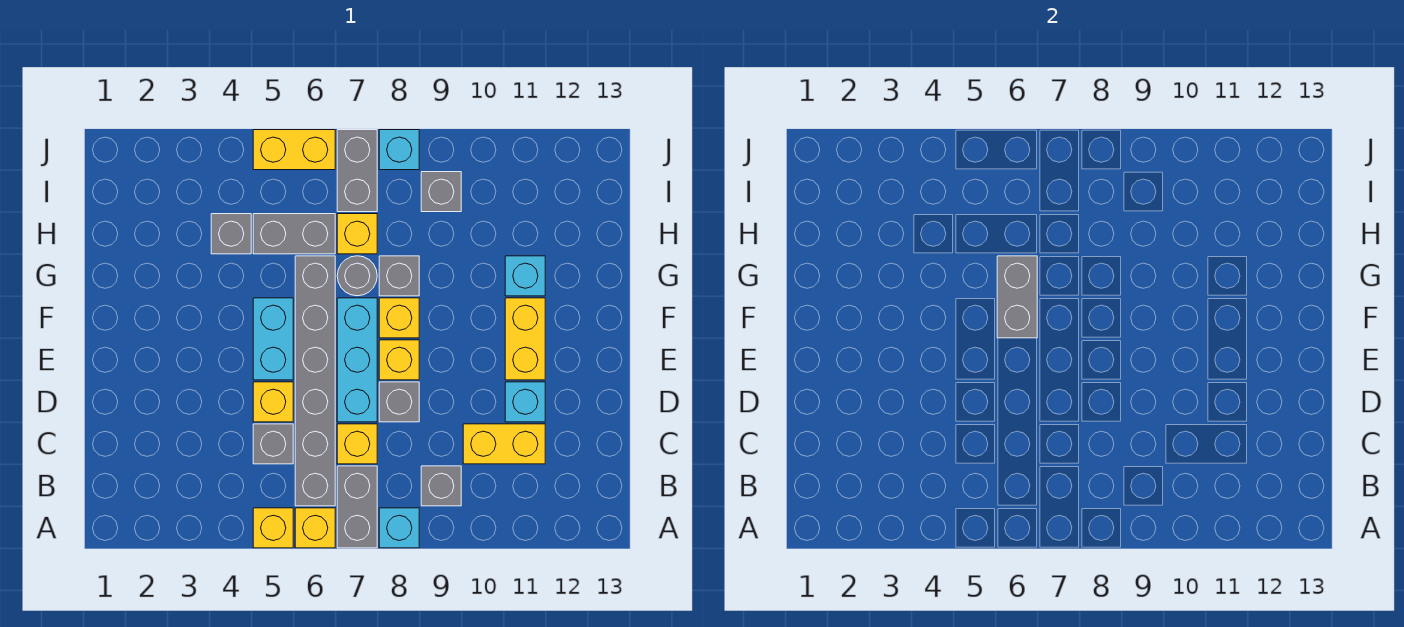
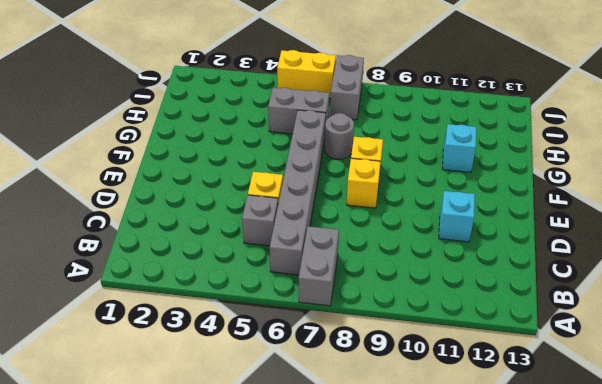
none -> yellow brick A5 level 1
none -> yellow brick A6 level 1
none -> cyan brick A8 level 1

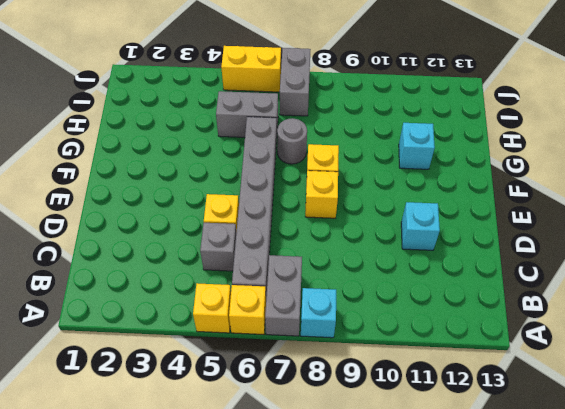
none -> grey brick B9 level 1
none -> yellow brick C7 level 1
none -> yellow brick C10:C11 level 1

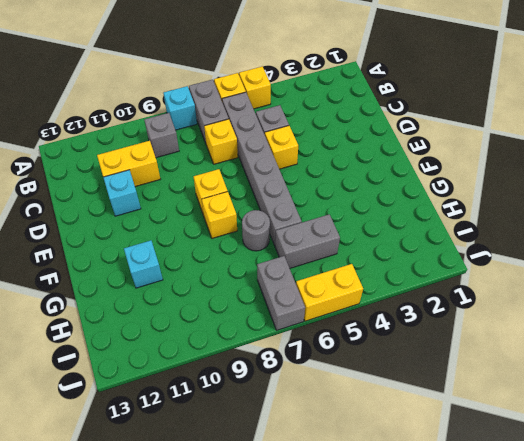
none -> cyan brick D7:F7 level 1
none -> grey brick D8 level 1
none -> cyan brick E5:F5 level 1

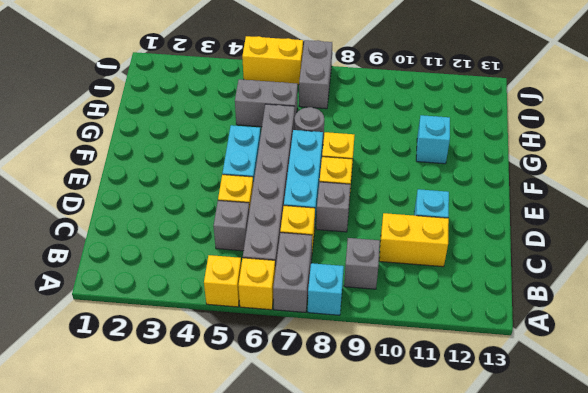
none -> yellow brick E11:F11 level 1
none -> grey brick G8 level 1
none -> grey brick H4 level 1

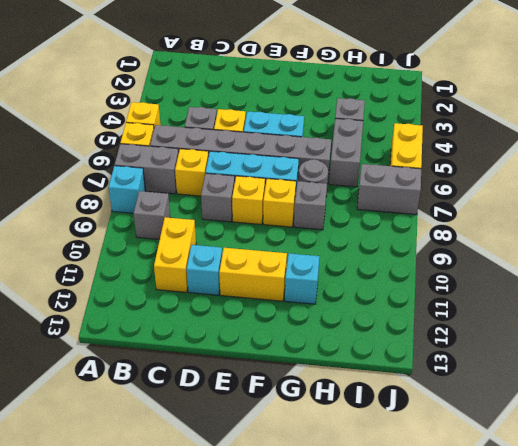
none -> yellow brick H7 level 1
none -> grey brick I9 level 1
none -> cyan brick J8 level 1

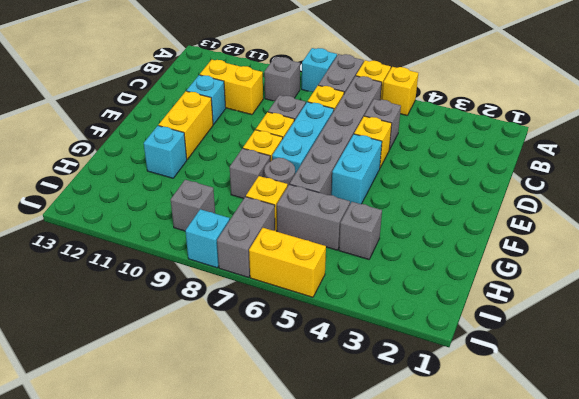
none -> grey brick F6:G6 level 2

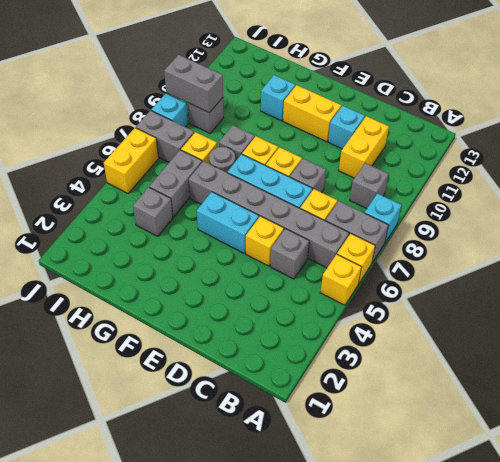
grey brick I9:J9 level 2 -> grey brick F6:G6 level 2

